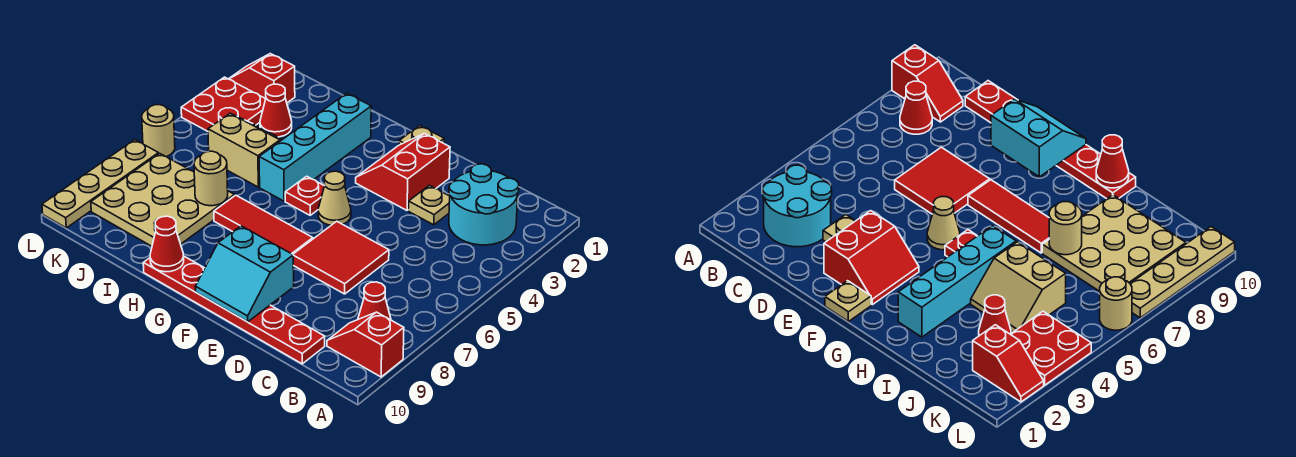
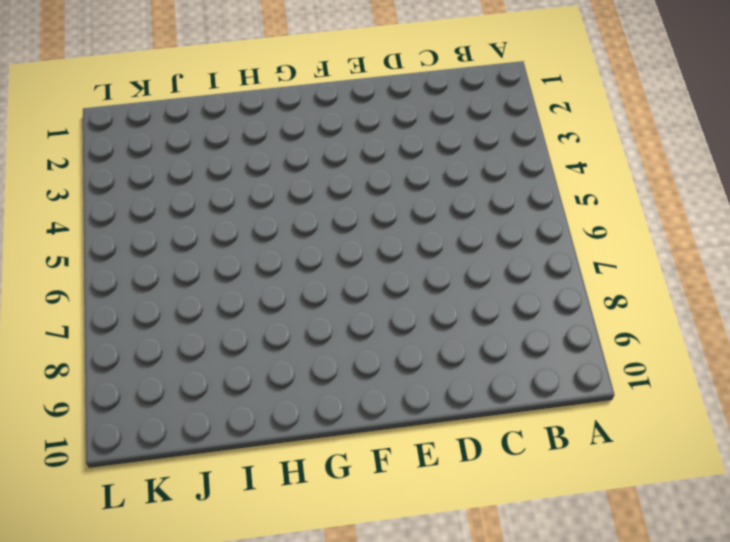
none -> red slope A9:B9 level 1 top A
none -> cyan round brick B2:C3 level 1
none -> red cone B8 level 1

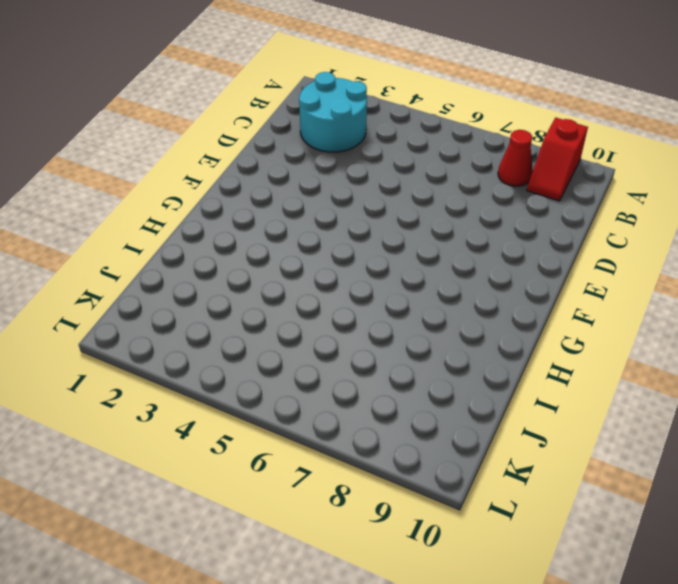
none -> red plate C10:H10 level 1
none -> tan plate D3 level 1
none -> red tile D6:E7 level 1

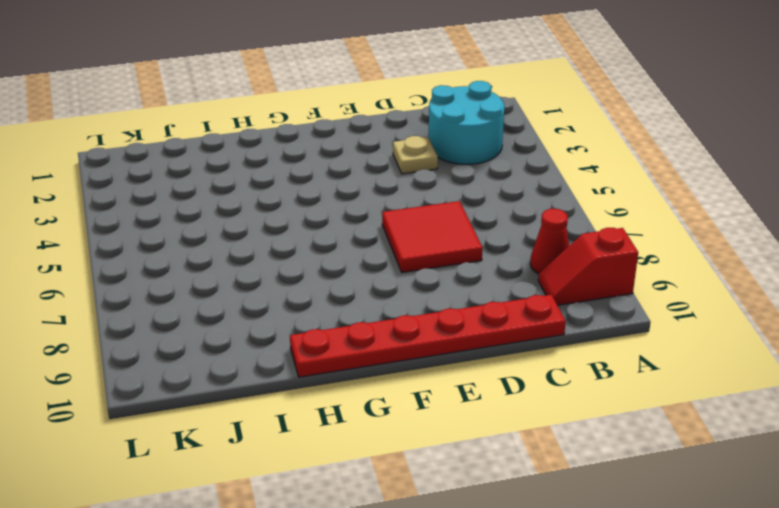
none -> red slope E2:F3 level 1 top E
none -> tan plate F1 level 1
none -> tan cone F5 level 1

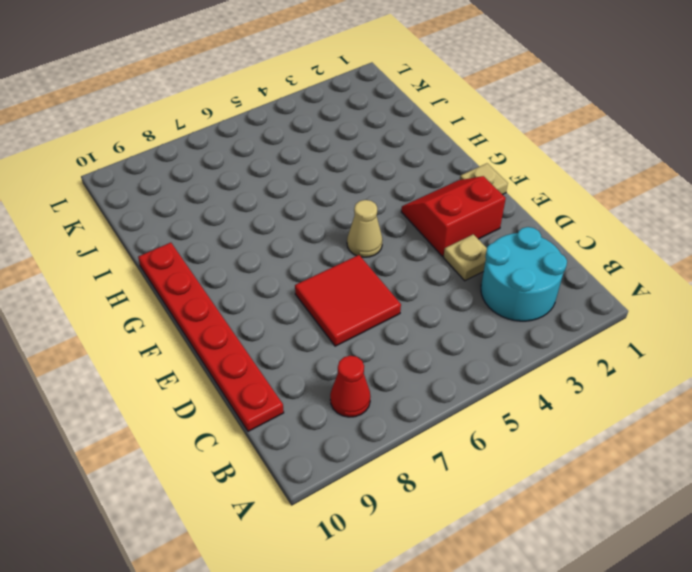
none -> red slope A9:B9 level 1 top A
none -> red tile F7:H7 level 1
none -> red plate G5 level 1

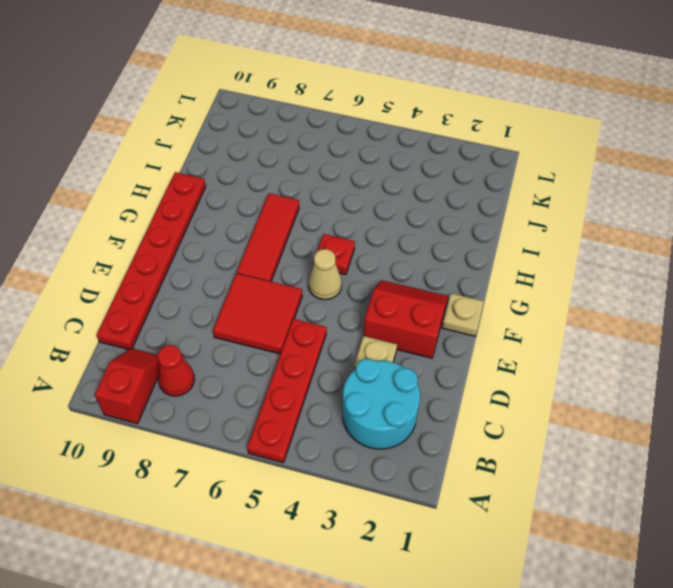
red plate A5:D5 level 1 -> none
none -> cyan brick H2:H5 level 1
none -> tan slope I4:J5 level 1 top 5
none -> tan plate I7:K9 level 1

